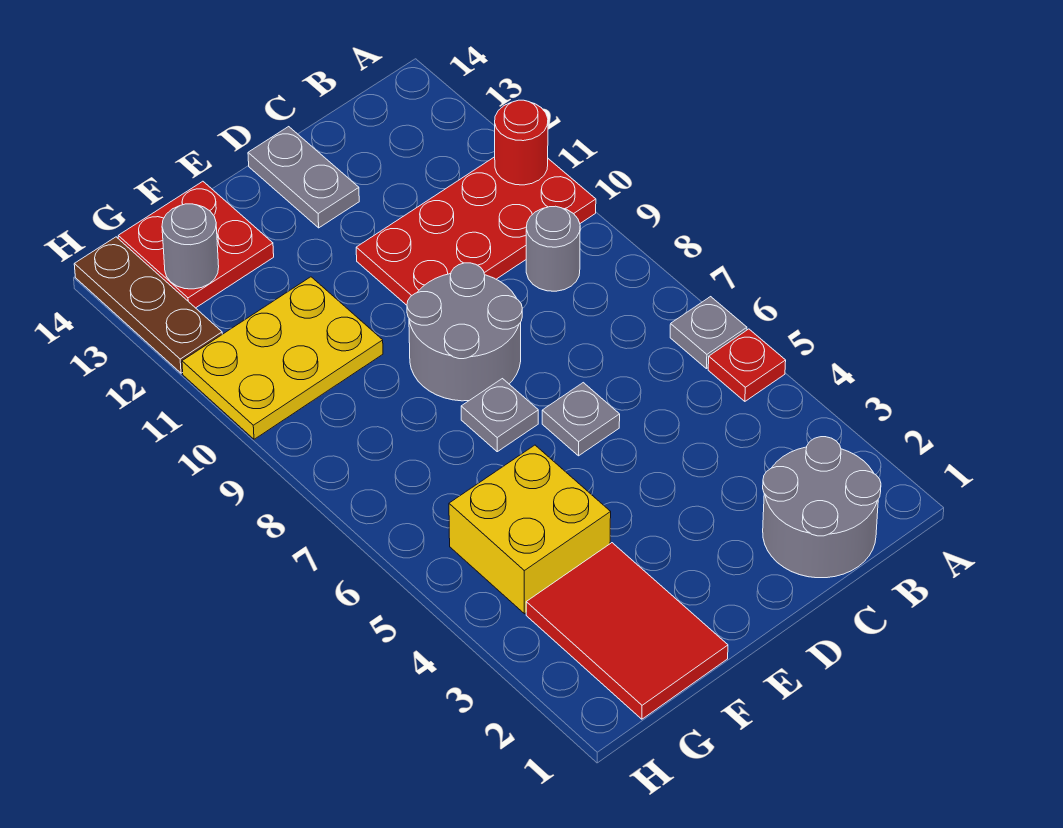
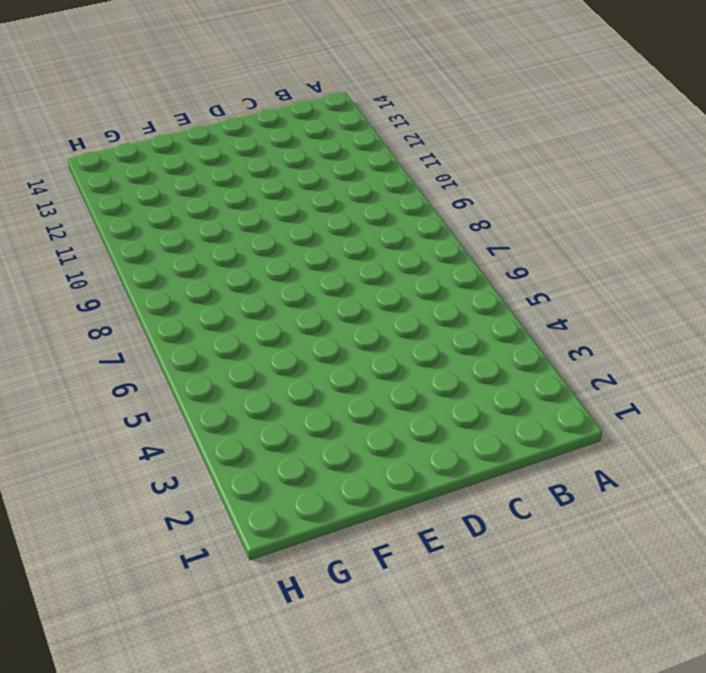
none -> red plate A5 level 1
none -> grey plate A6 level 1
none -> red plate A10:D11 level 1

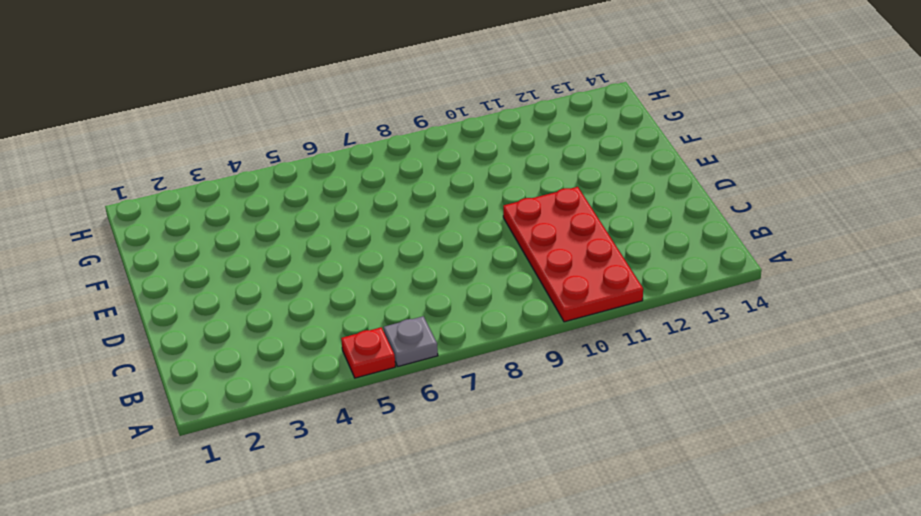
none -> grey round brick B1:C2 level 1
none -> grey round brick B9 level 1
none -> grey plate D6 level 1

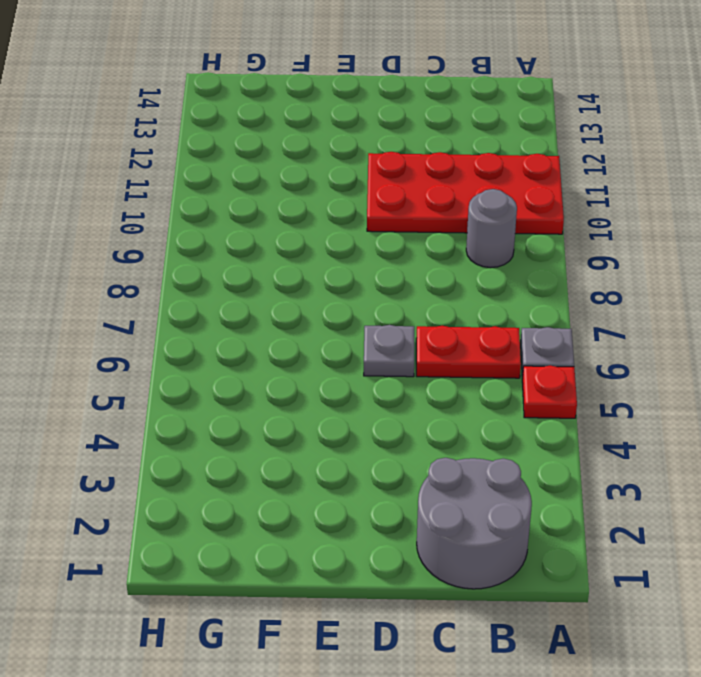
red plate B6:C6 level 1 -> none
none -> grey round brick D8:E9 level 1
none -> grey plate D13:D14 level 1
none -> grey plate E7 level 1

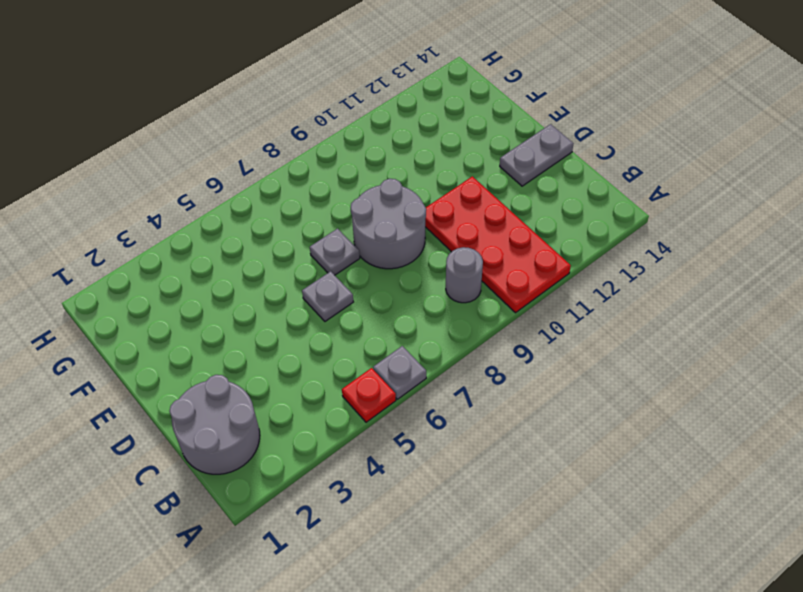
none -> red tile F1:G3 level 1
none -> yellow brick F4:G5 level 1
none -> yellow plate F10:H11 level 1

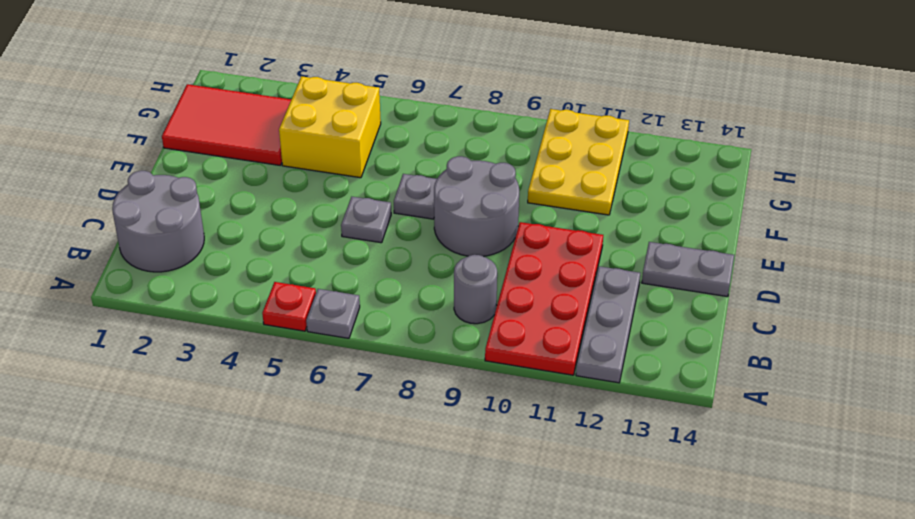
grey plate A12:C12 level 1 -> none
none -> red plate F13:G14 level 1
none -> brown plate H12:H14 level 1
none -> red round brick A11 level 2

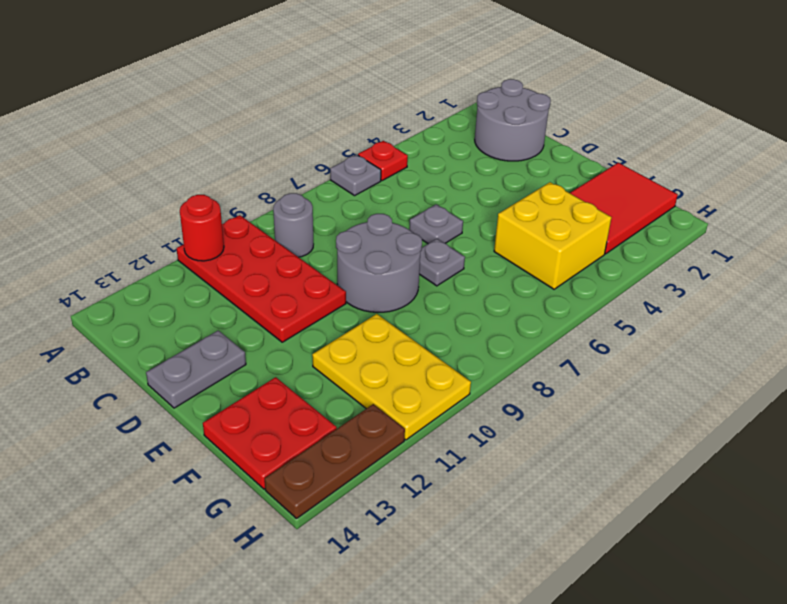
none -> grey round brick G13 level 2

